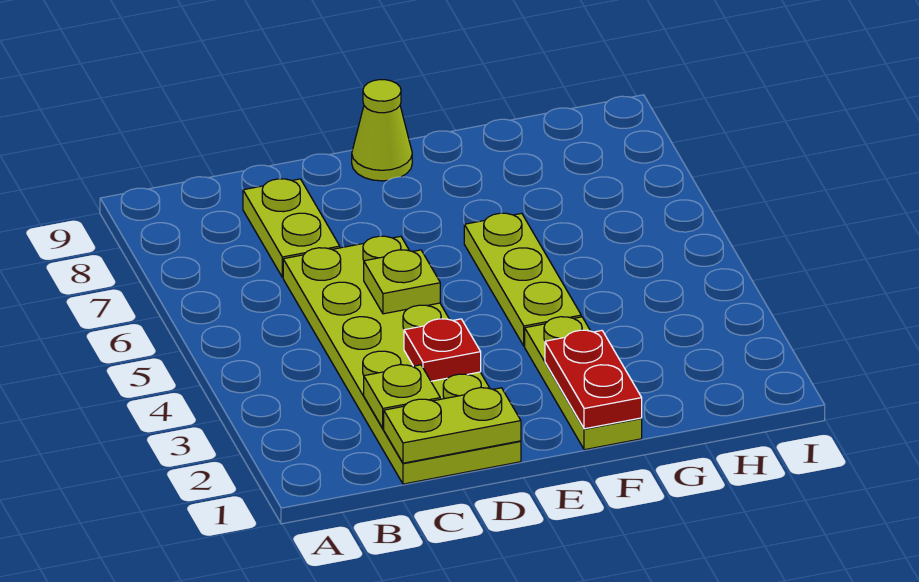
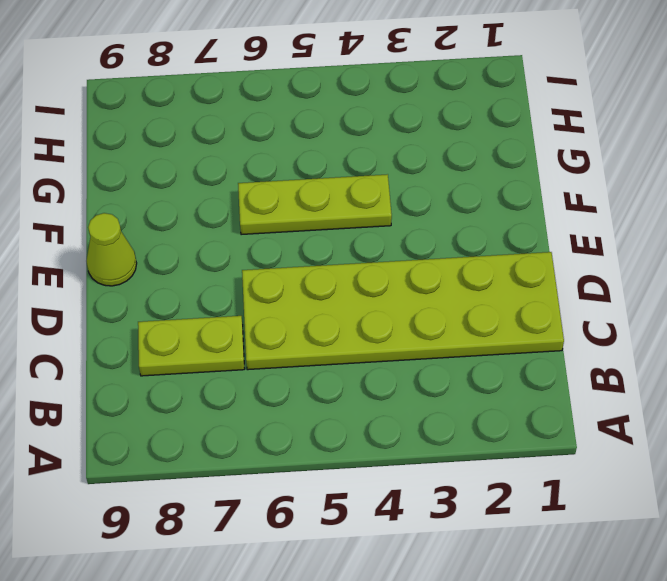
none -> lime plate F1:F3 level 1
none -> lime plate C1:D1 level 2

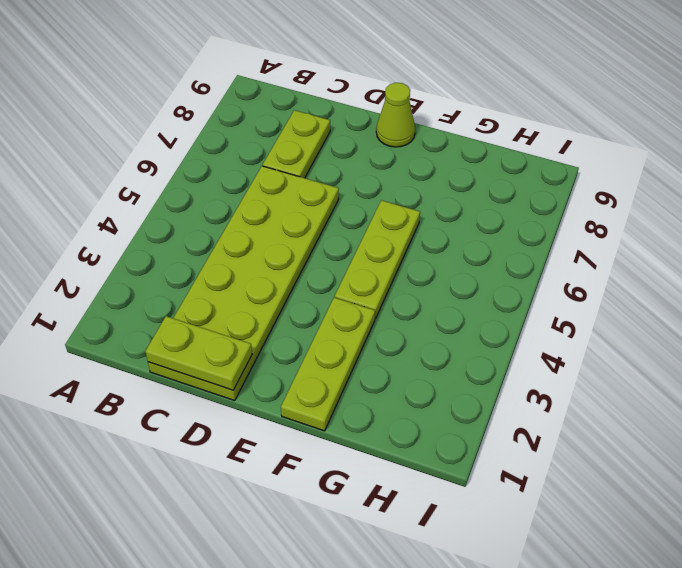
none -> lime plate C2 level 2
none -> red plate D3 level 2

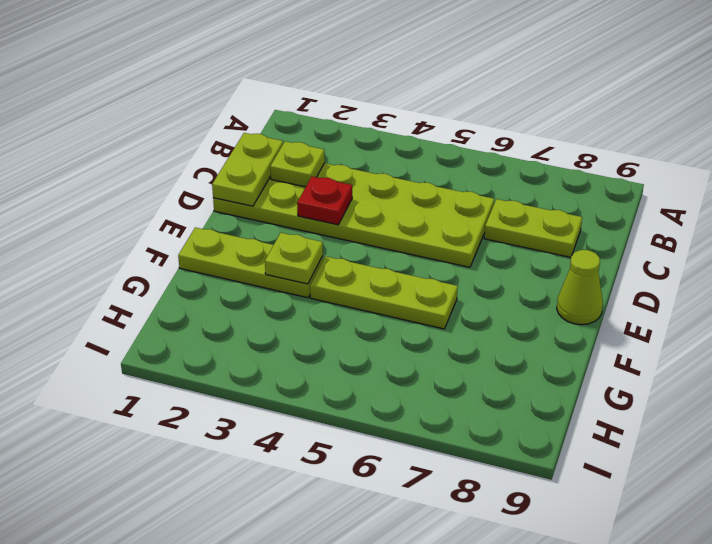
lime plate F3 level 2 -> lime plate D5 level 2
none -> red plate F1:F2 level 2

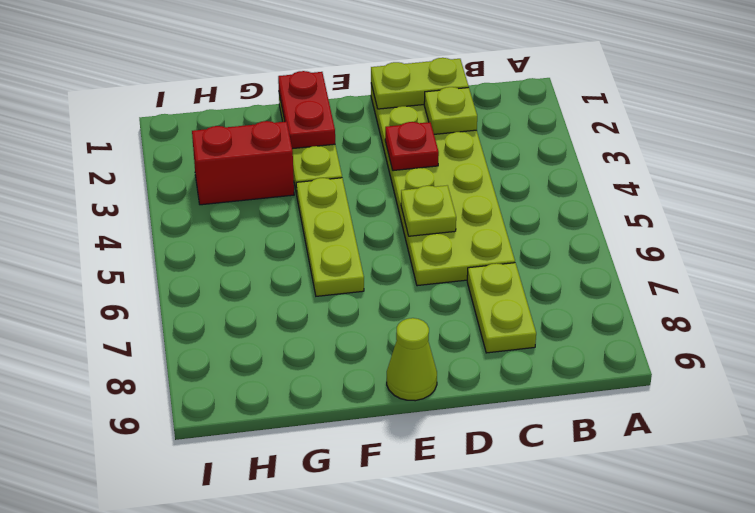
red brick G3:H3 level 1 -> none

